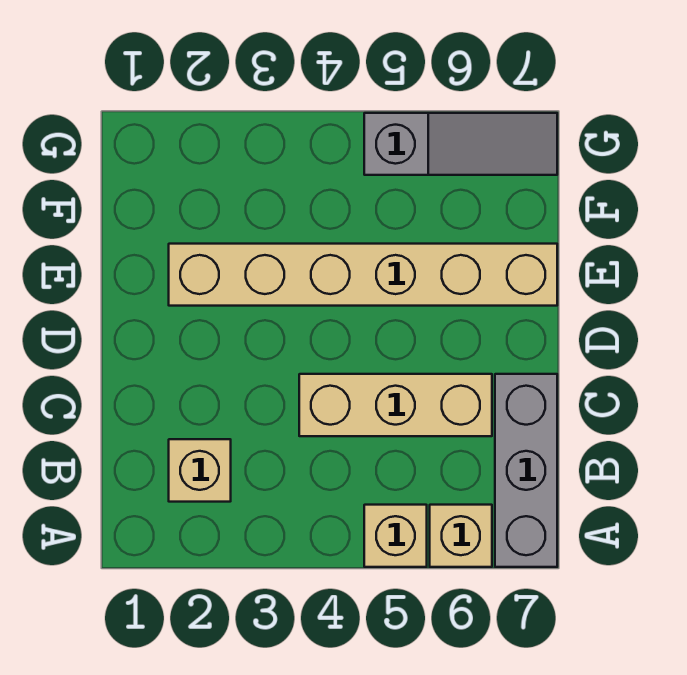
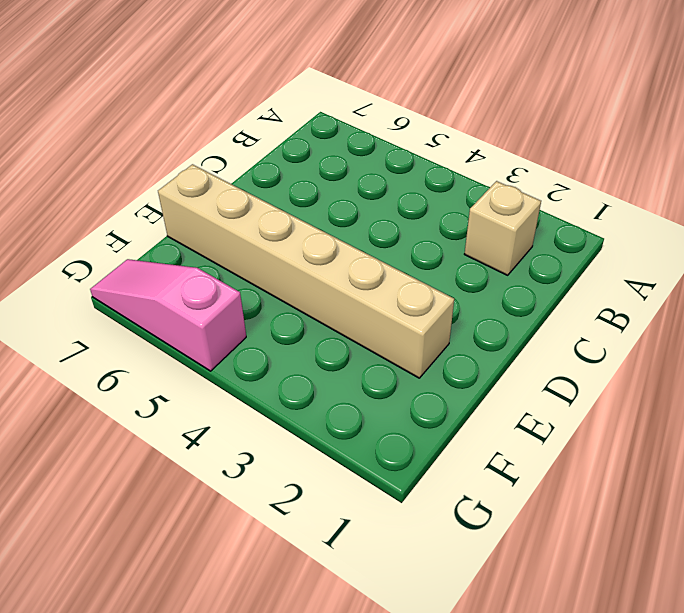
pink slope G5:G7 level 1 top 5 -> grey slope G5:G7 level 1 top 5
none -> tan brick A5 level 1
none -> tan brick A6 level 1

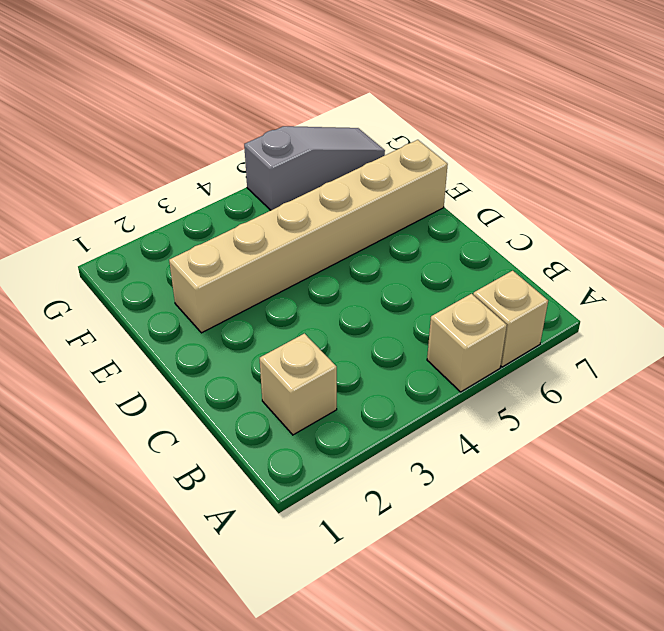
none -> grey brick A7:C7 level 1
none -> tan brick C4:C6 level 1

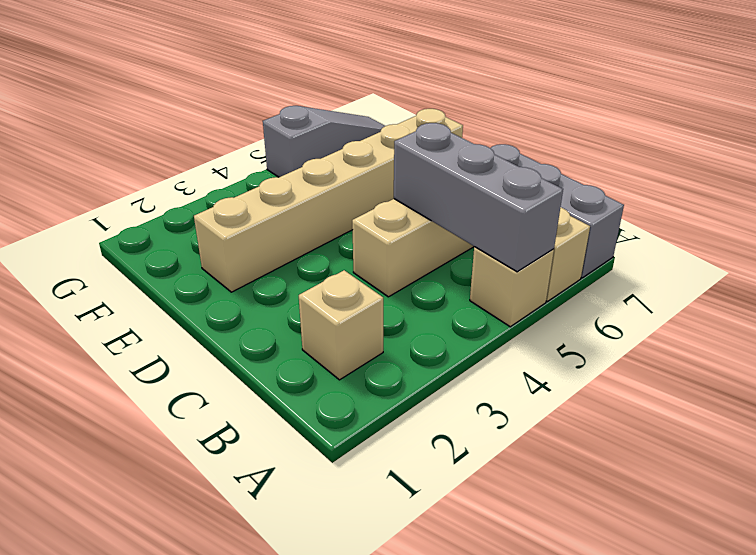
grey brick A5:C5 level 2 -> none

